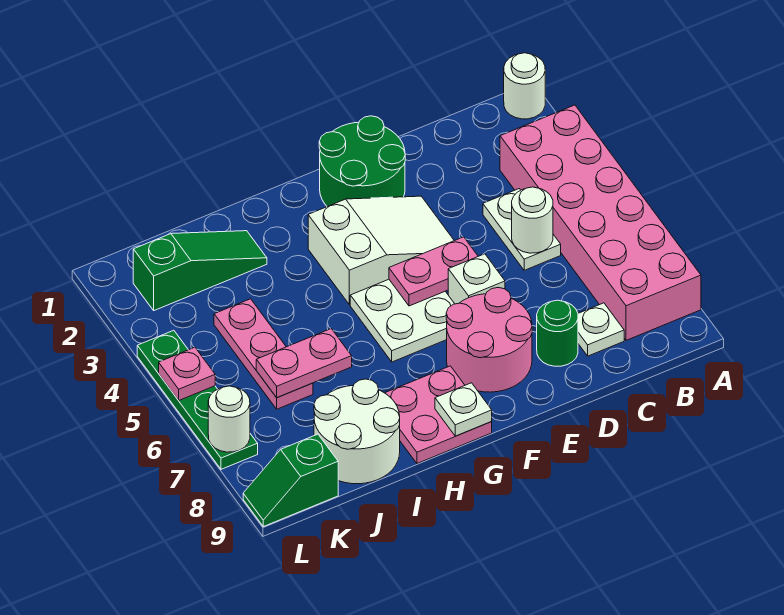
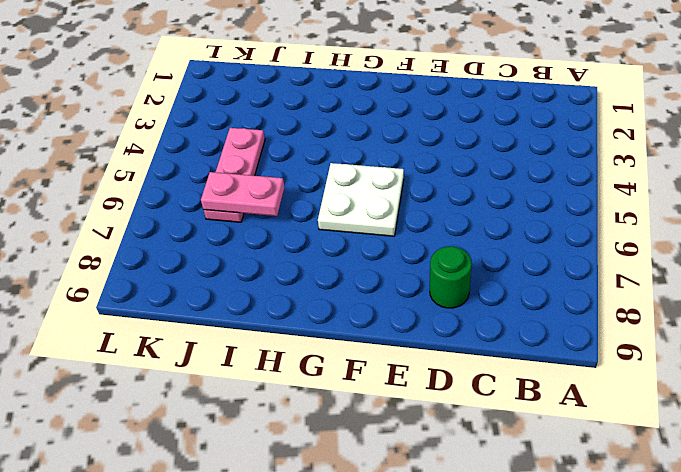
none -> white round brick A1 level 1
none -> pink brick A3:B8 level 1
none -> white plate C4:C5 level 1

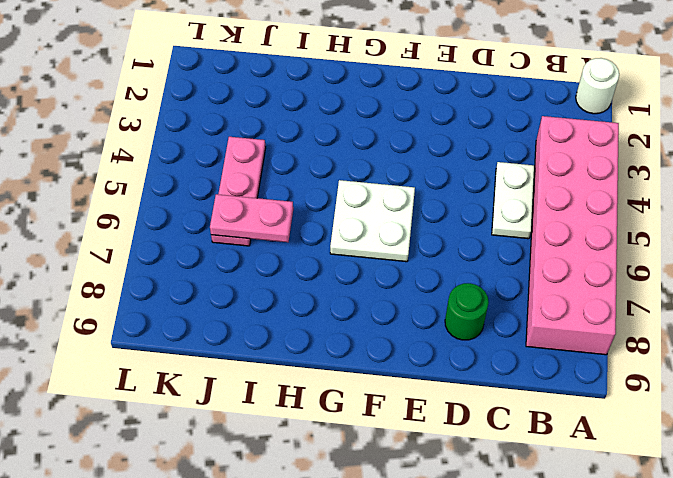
none -> white plate C8 level 1
none -> green round brick E1:F2 level 1
none -> white slope E3:G4 level 1 top G

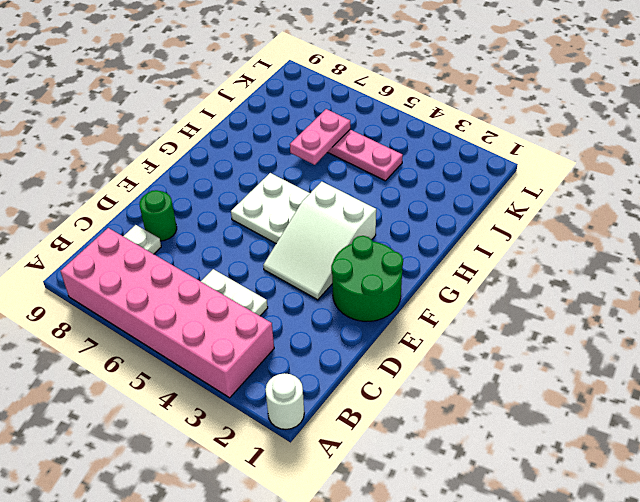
none -> white brick E6 level 1
none -> pink round brick E7:F8 level 1
none -> pink plate G8:H9 level 1

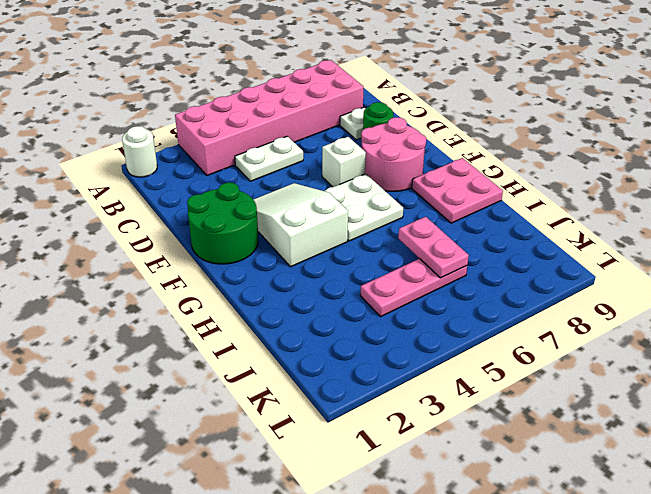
none -> green slope I2:K2 level 1 top K
none -> white round brick I8:J9 level 1
none -> green slope K9:L9 level 1 top K

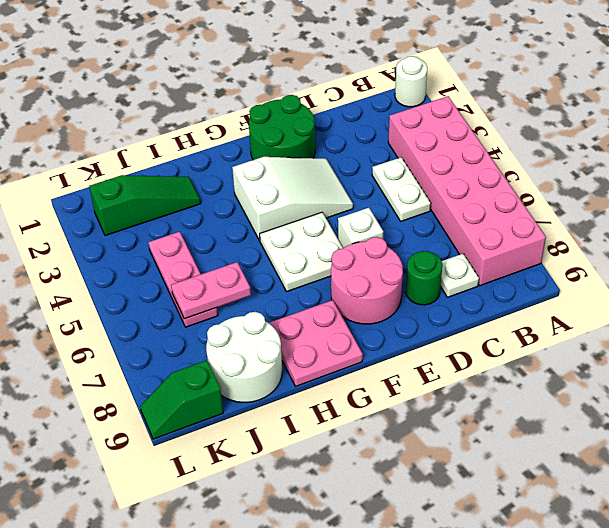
none -> green plate L4:L7 level 1
none -> white round brick C5 level 2
none -> pink plate E5:F5 level 2

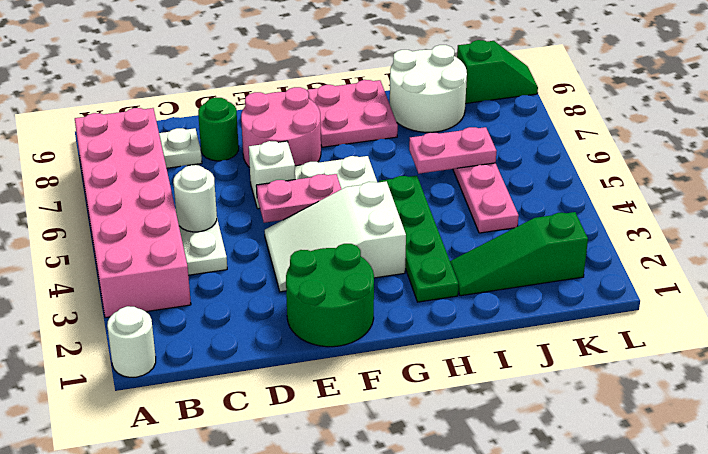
green plate H2:H5 level 1 -> green plate L4:L7 level 1
none -> white plate G9 level 2
none -> pink plate L5 level 2
none -> white round brick L7 level 2

